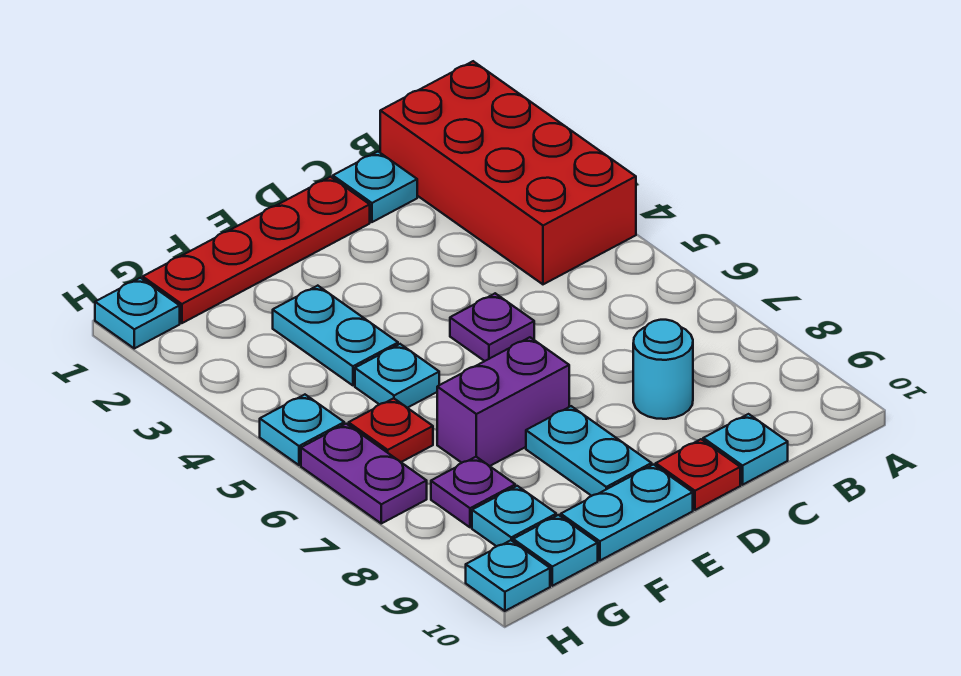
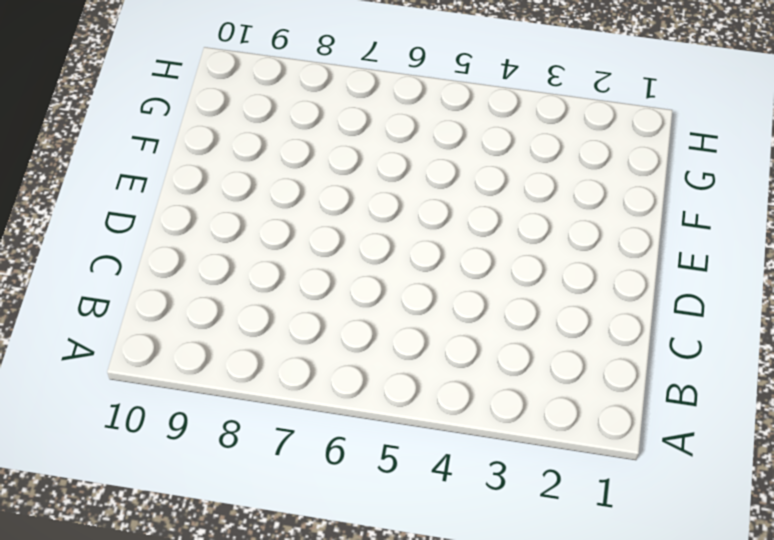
none -> red brick A1:B4 level 1
none -> cyan plate C1 level 1
none -> cyan round brick C8 level 1

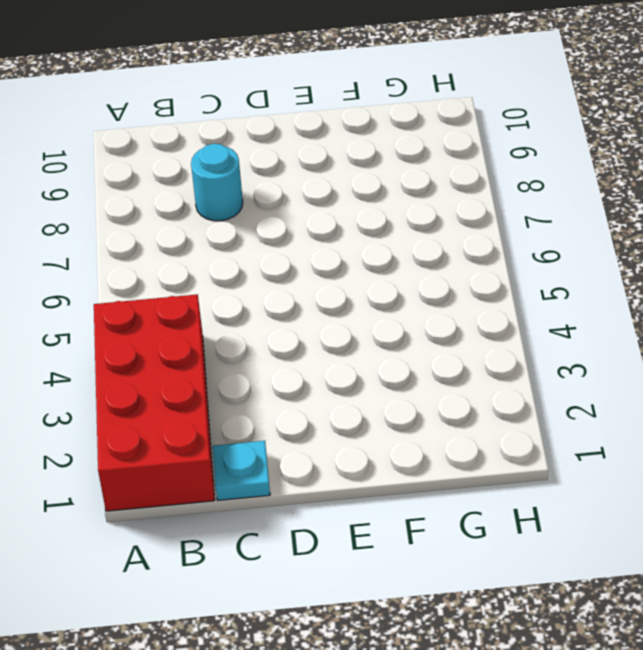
none -> cyan plate C10 level 1
none -> red plate D1:G1 level 1
none -> purple plate D5 level 1

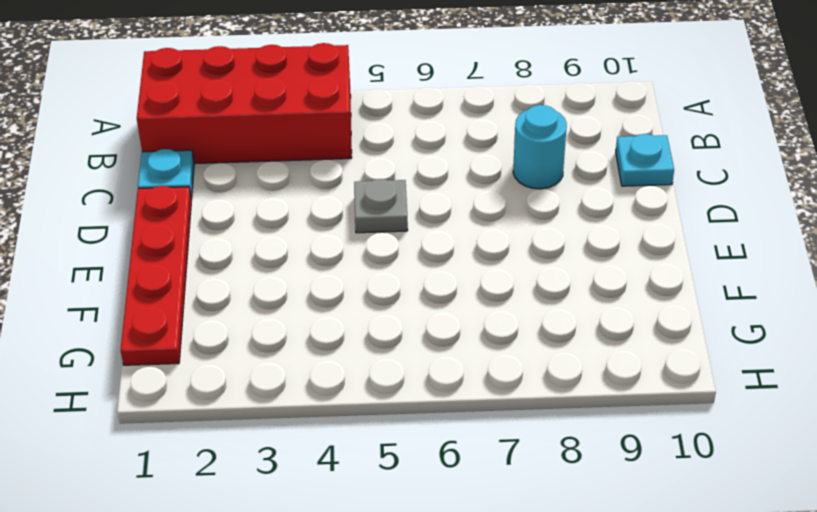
grey plate D5 level 1 -> purple plate D5 level 1
none -> red plate D10 level 1
none -> purple brick E7:F7 level 1
none -> cyan plate E8:E9 level 1

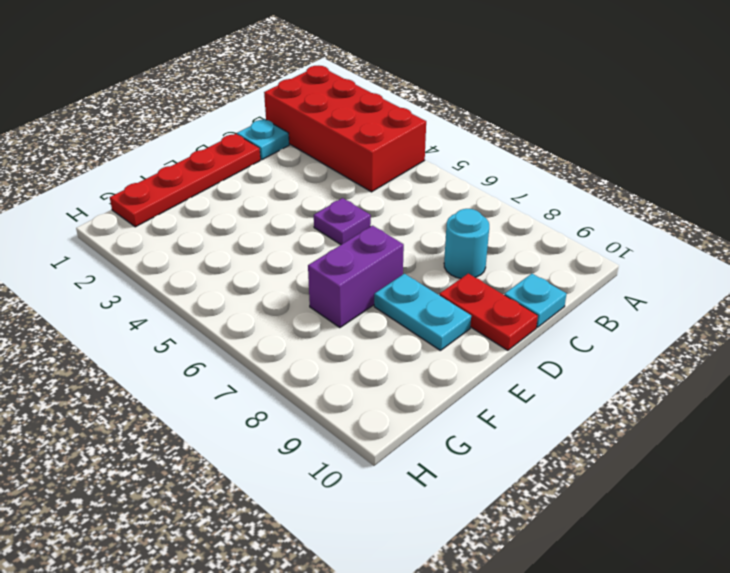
red plate D9:D10 level 1 -> red plate D10 level 1
none -> cyan plate E10:F10 level 1
none -> cyan plate F3:F4 level 1
none -> cyan plate F5 level 1

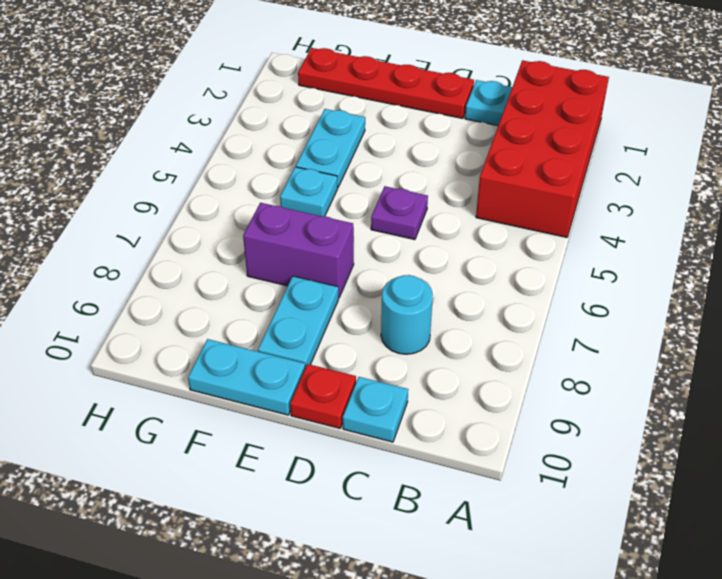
none -> red plate G6 level 1
none -> purple plate G8 level 1
none -> cyan plate G9 level 1

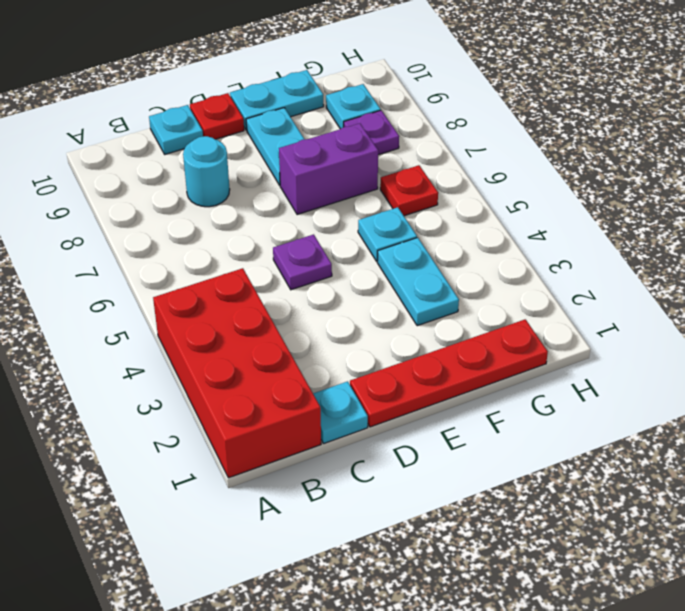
none -> cyan plate G10 level 1
none -> cyan plate H1 level 1
none -> cyan plate H5 level 1

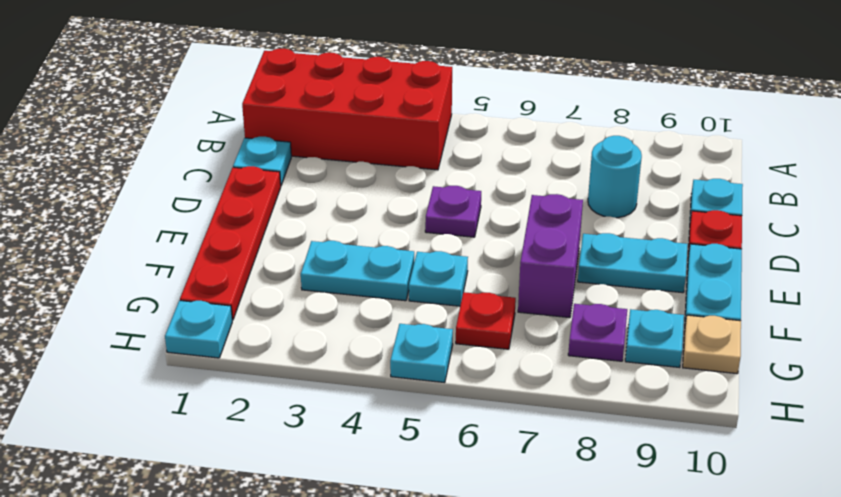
tan plate G10 level 1 -> cyan plate G10 level 1
none -> purple plate H6:H7 level 1
none -> cyan plate H10 level 1

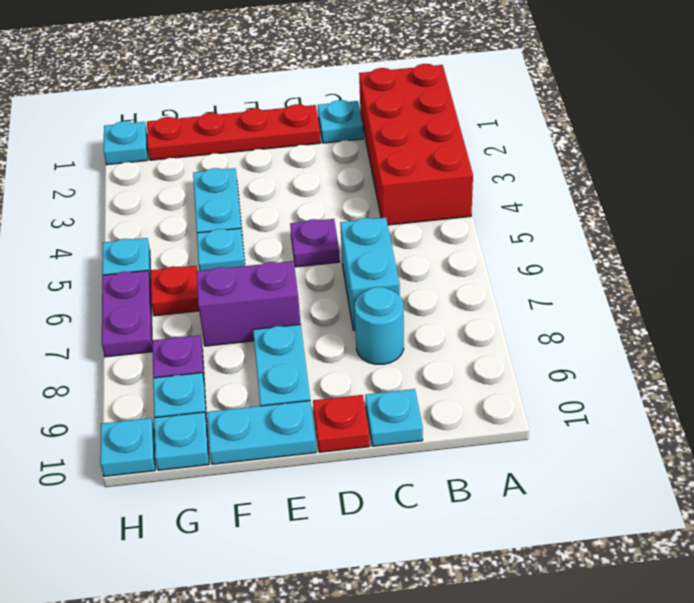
cyan brick C6:C7 level 1 -> none

